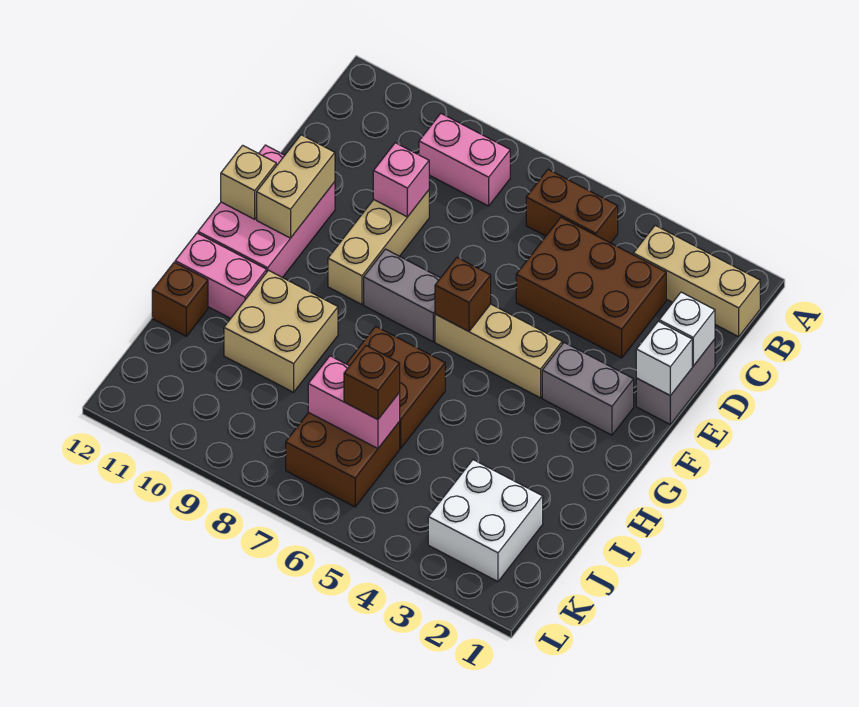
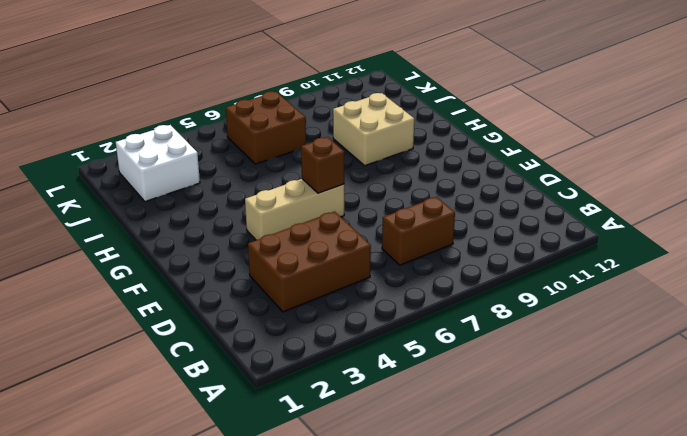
brown brick C7:C8 level 1 -> brown brick B5:B6 level 1
none -> tan brick B1:B3 level 1
none -> pink brick B8:B9 level 1
none -> grey brick D1:E1 level 1

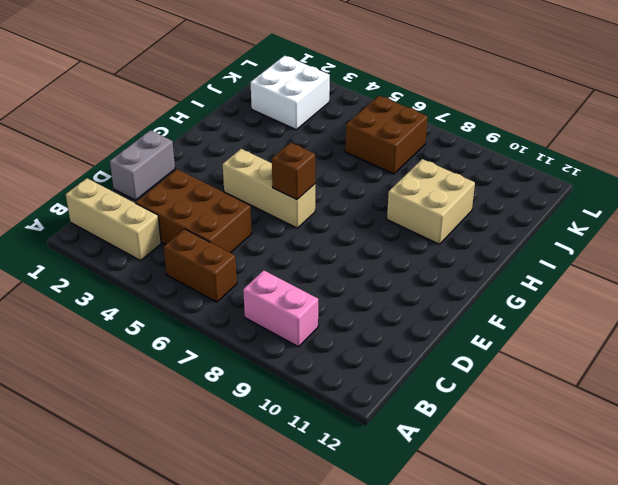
none -> tan brick D9:F9 level 1
none -> pink brick E11:G12 level 1
none -> grey brick F2:F3 level 1

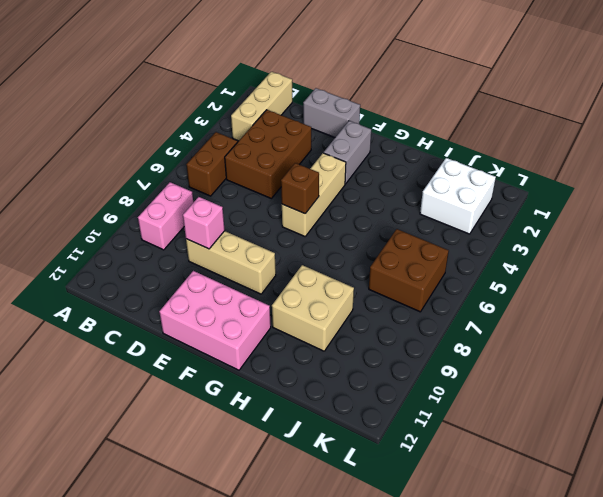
none -> grey brick F7:F8 level 1
none -> brown brick H6:I7 level 1
none -> pink brick H11:H12 level 1

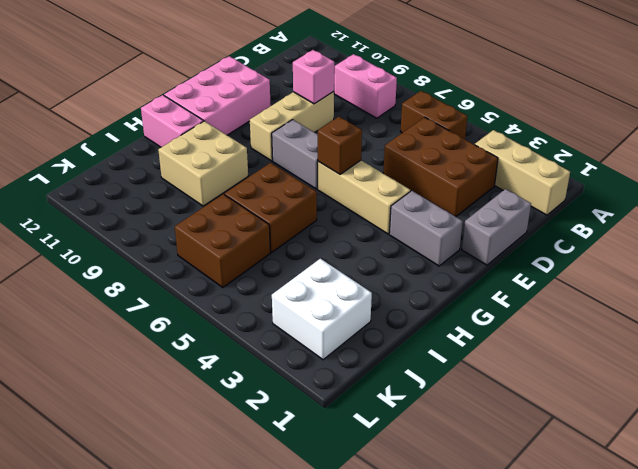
none -> brown brick I12 level 1
none -> white brick D1 level 2
none -> white brick E1 level 2

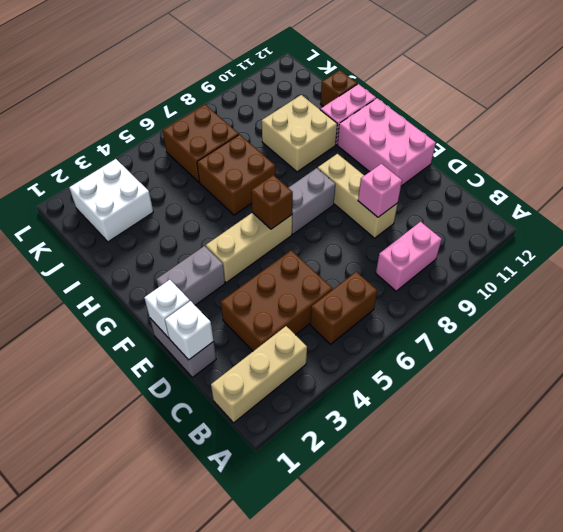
none -> tan brick E11:F11 level 2
none -> tan brick F12 level 2
none -> pink brick J6:J7 level 2

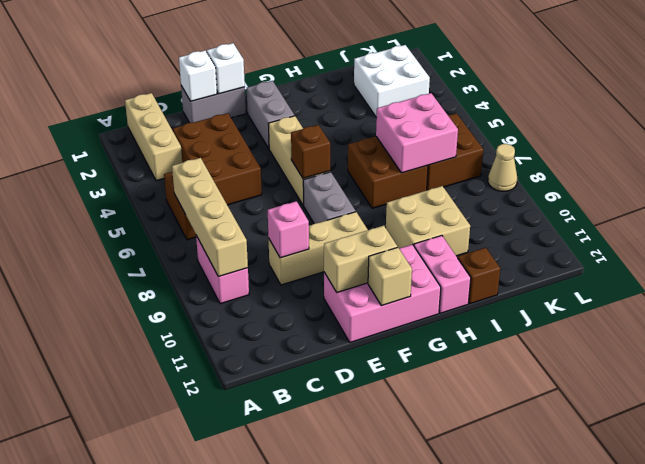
tan brick B6:B9 level 2 -> none
pink brick I6:J7 level 2 -> pink brick J6:J7 level 2
tan cone L8 level 1 -> none
none -> brown brick J6 level 3

